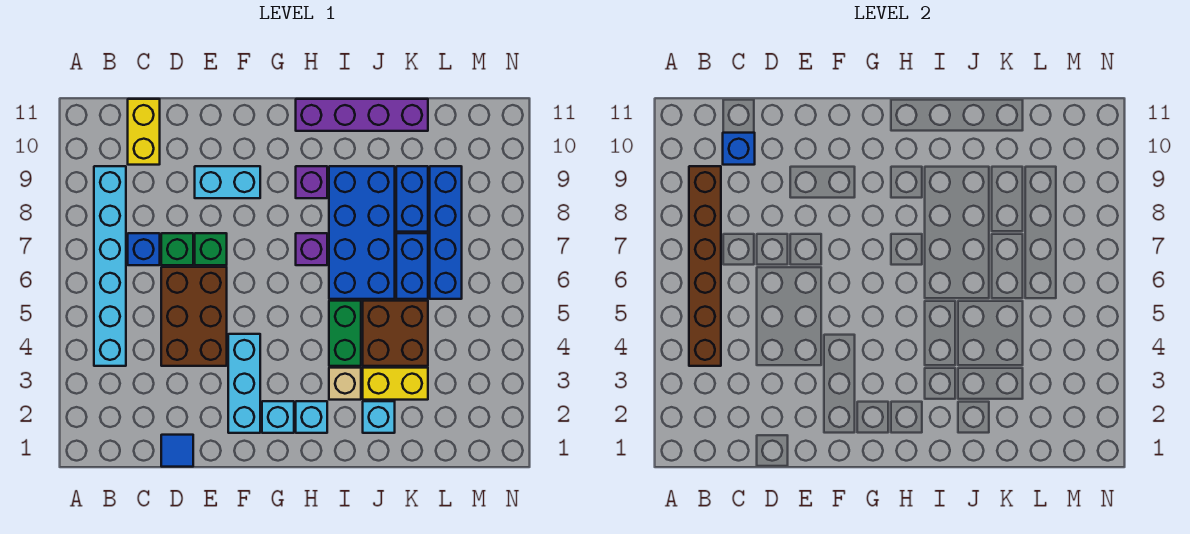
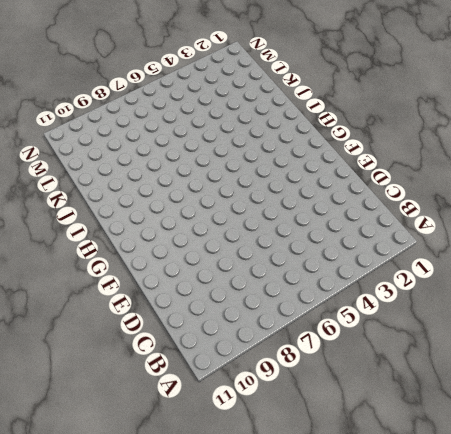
none -> cyan brick B4:B9 level 1
none -> blue brick C7 level 1
none -> yellow brick C10:C11 level 1

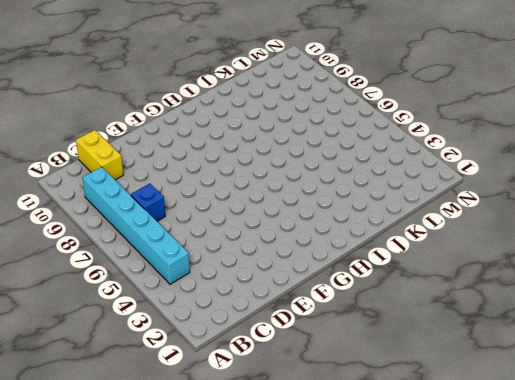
none -> blue tile D1 level 1
none -> brown brick D4:E6 level 1
none -> green brick D7 level 1

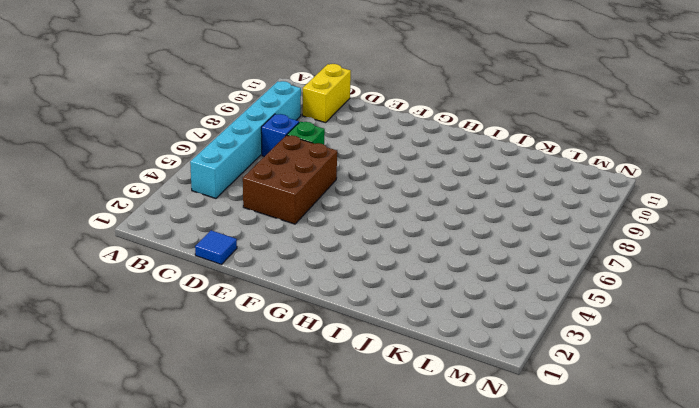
none -> green brick E7 level 1
none -> cyan brick E9:F9 level 1
none -> cyan brick F2:F4 level 1

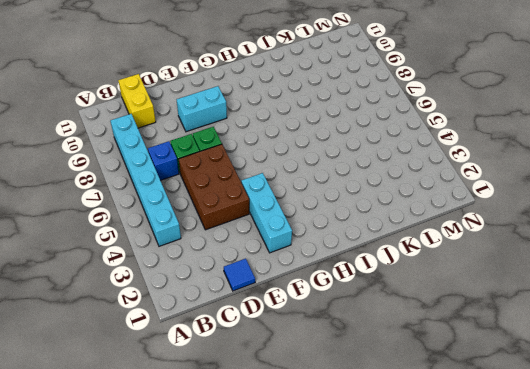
none -> cyan brick G2 level 1
none -> cyan brick H2 level 1
none -> purple brick H7 level 1

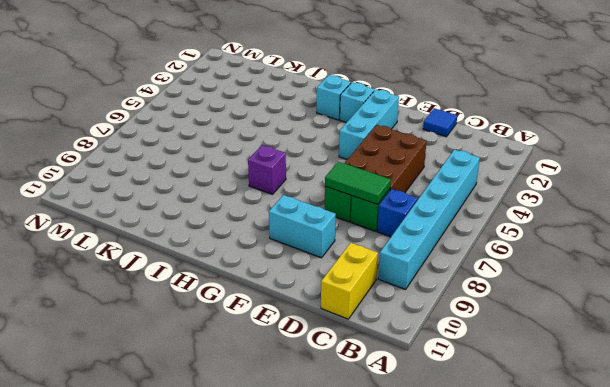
green tile D7:E7 level 2 -> none
none -> purple brick H9 level 1
none -> purple brick H11:K11 level 1
none -> tan brick I3 level 1

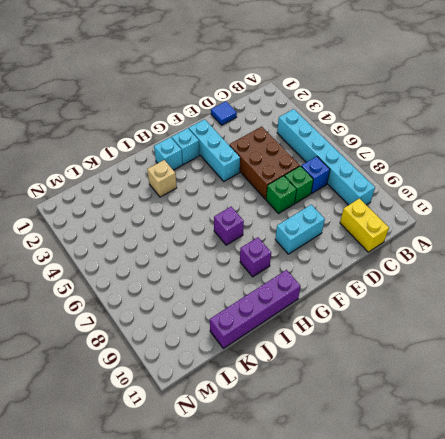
none -> green brick I4:I5 level 1
none -> blue brick I6:J9 level 1
none -> cyan brick J2 level 1

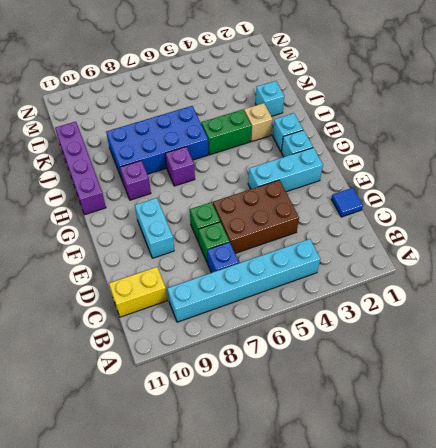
none -> yellow brick J3:K3 level 1
none -> brown brick J4:K5 level 1
none -> blue brick K6:K7 level 1

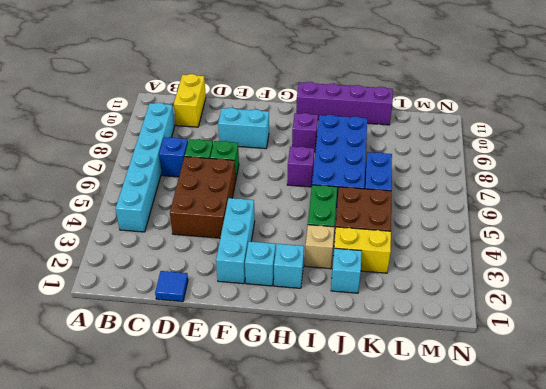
none -> blue brick K8:K9 level 1
none -> blue brick L6:L9 level 1
none -> brown brick B4:B9 level 2

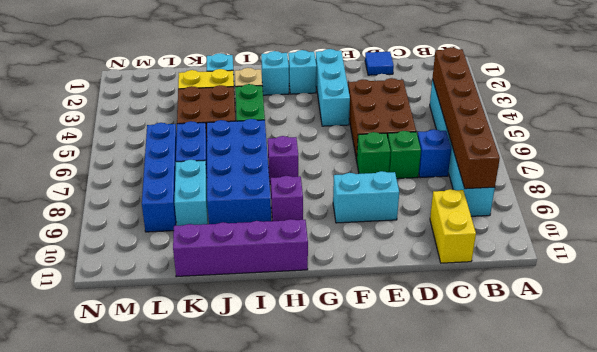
cyan brick K8:K9 level 1 -> blue brick K8:K9 level 1
none -> blue brick C10 level 2

